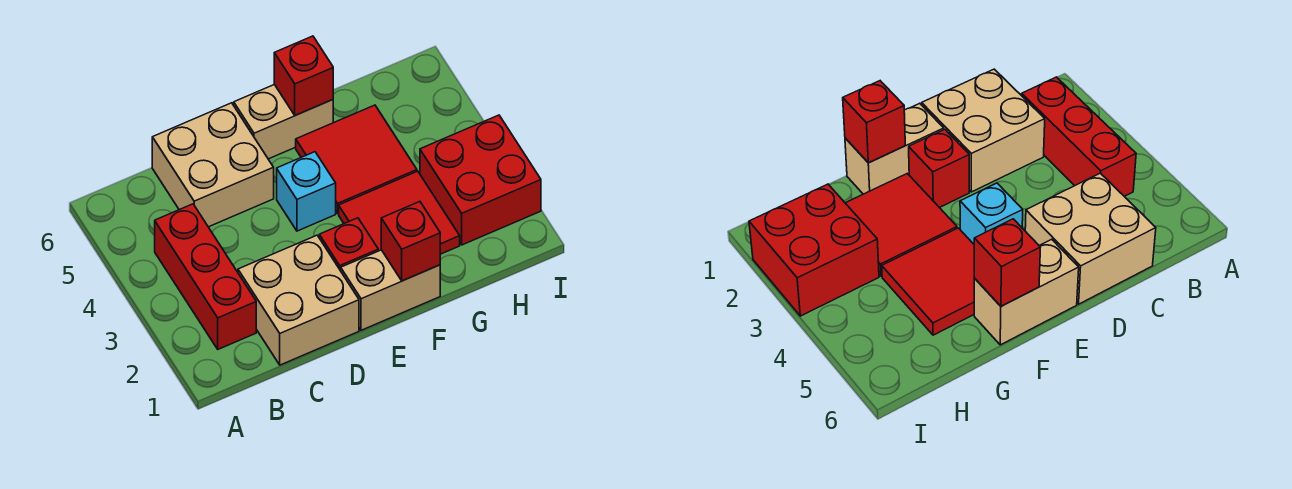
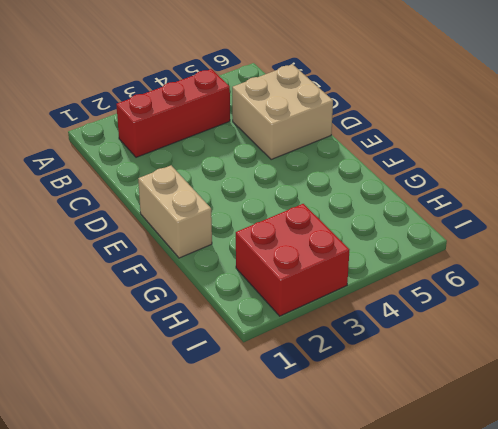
none -> tan brick C1:D2 level 1
none -> red brick E2 level 1
none -> cyan brick E4 level 1

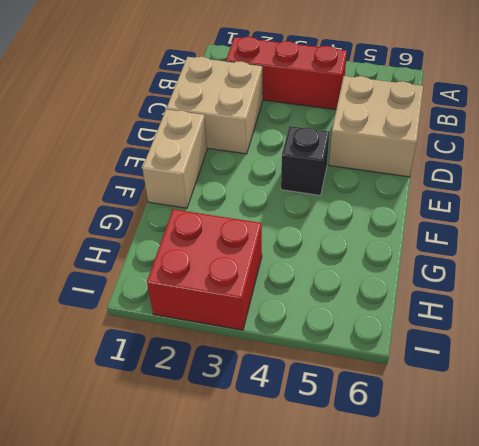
black brick E4 level 1 -> cyan brick E4 level 1
none -> red brick E2 level 1
none -> tan brick E6:F6 level 1
none -> red tile F2:G3 level 1

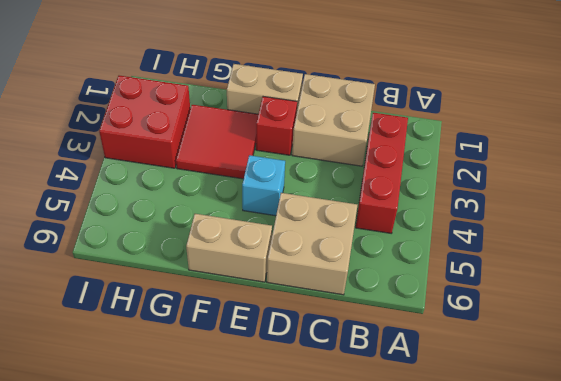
none -> red tile F4:G5 level 1
none -> red brick F1 level 2
none -> red brick F6 level 2

